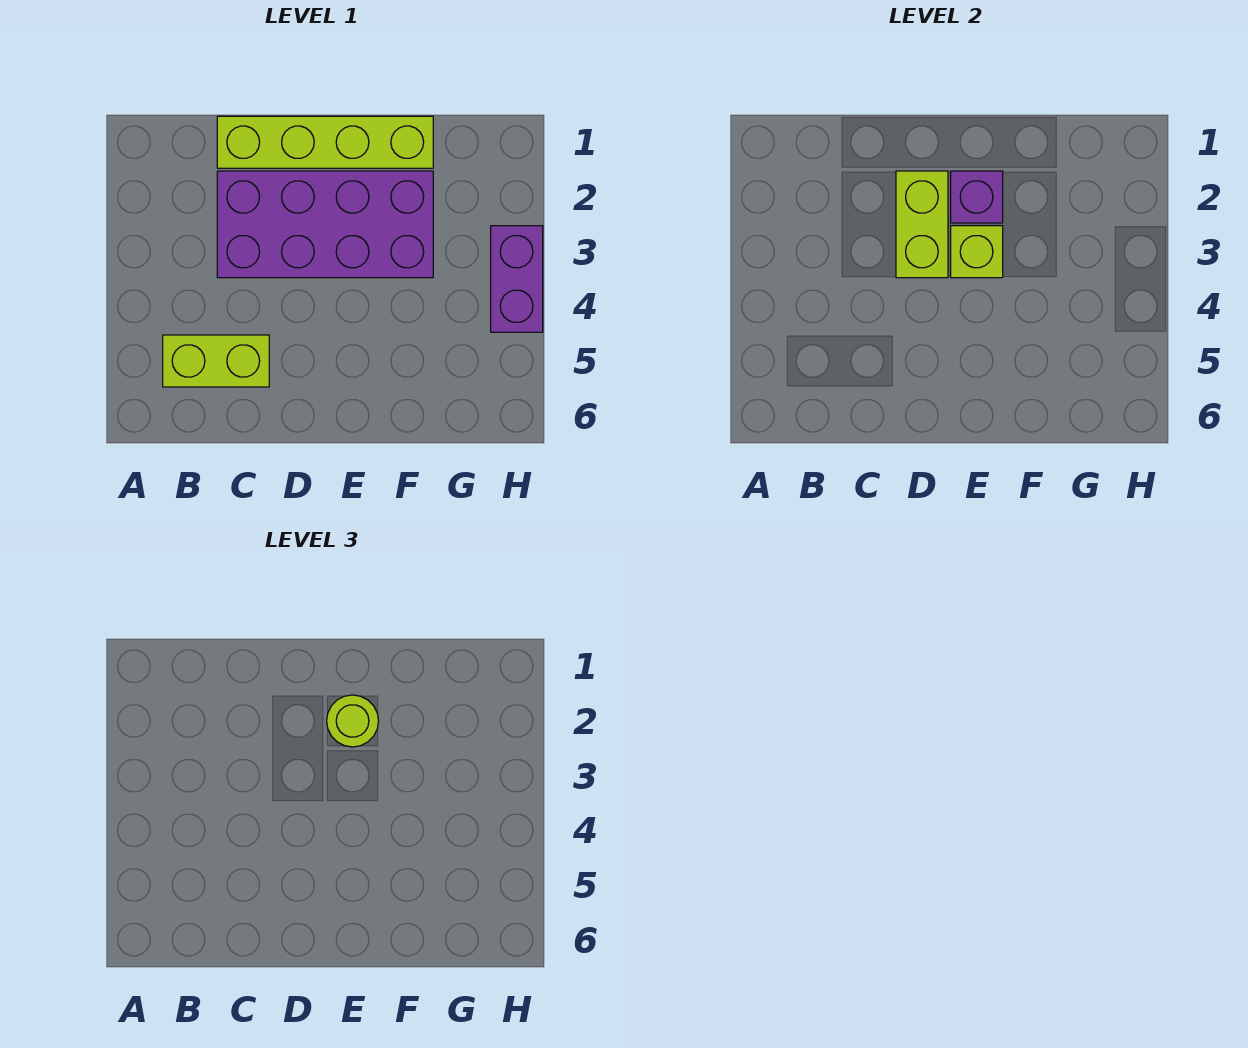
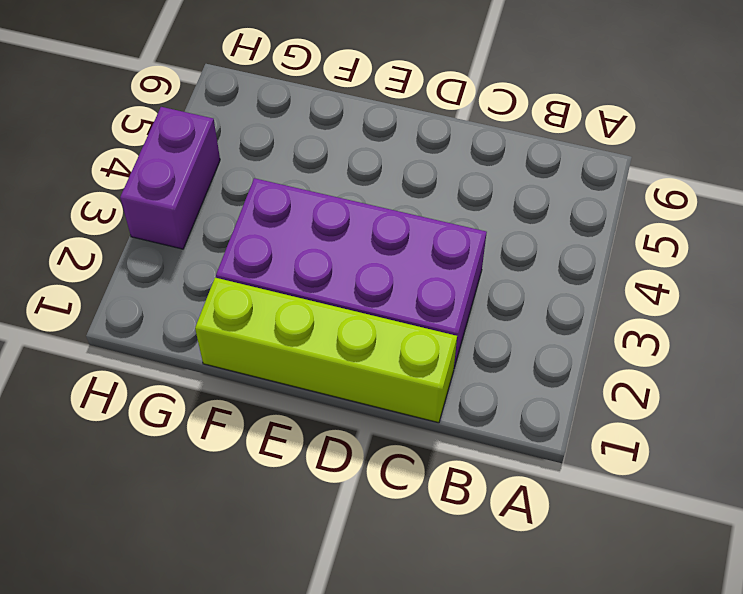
none -> lime brick B5:C5 level 1
none -> lime brick D2:D3 level 2

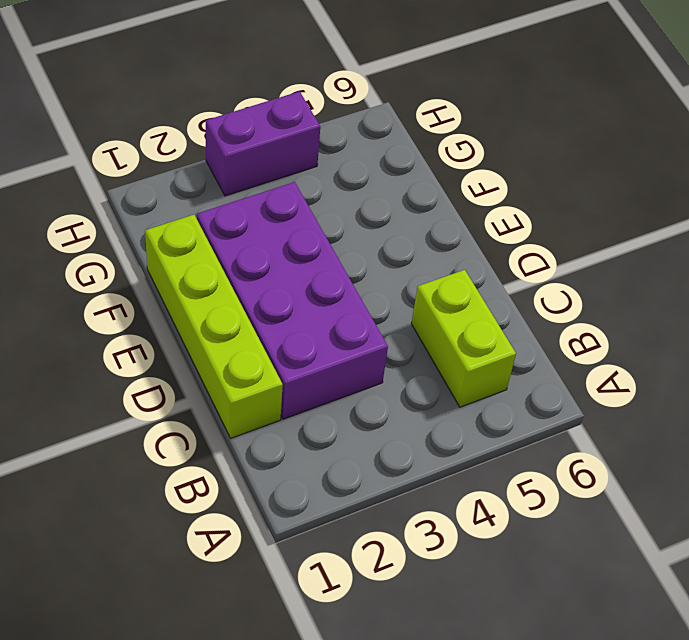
none -> lime brick D2:D3 level 2
none -> purple brick E2 level 2

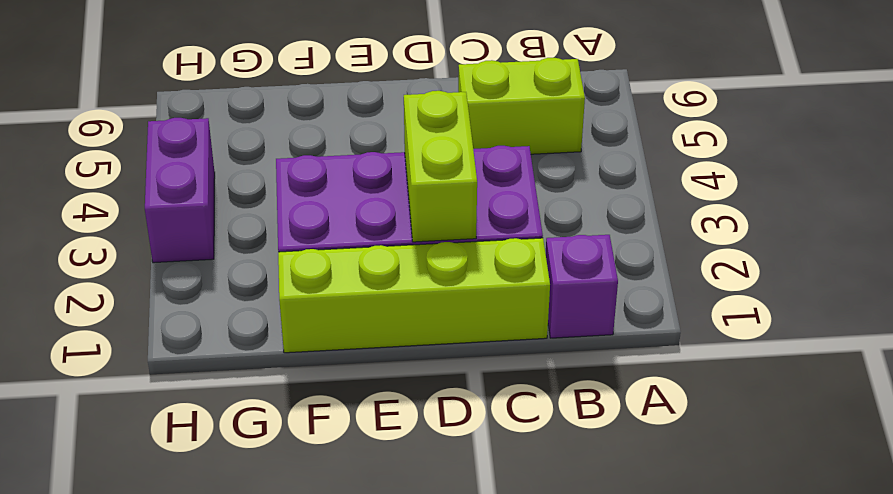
purple brick B1 level 1 -> purple brick E2 level 2
none -> lime brick E3 level 2
none -> lime round brick E2 level 3

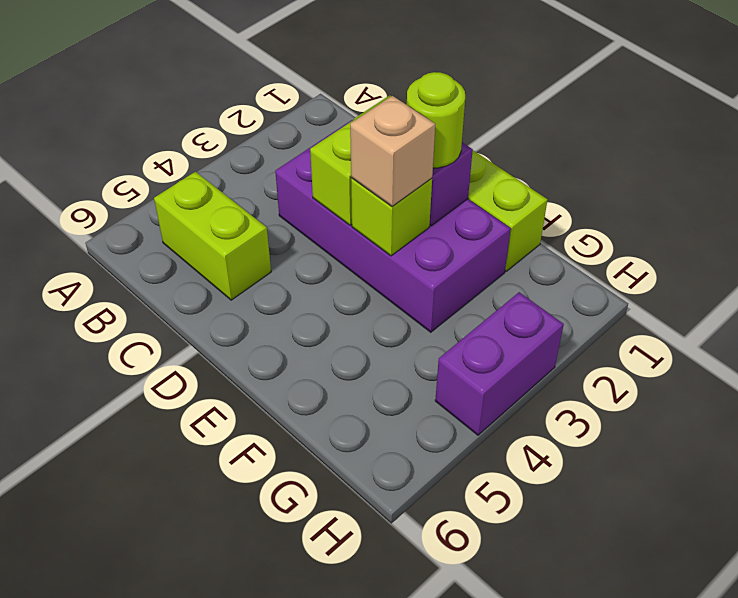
tan brick E3 level 3 -> none

